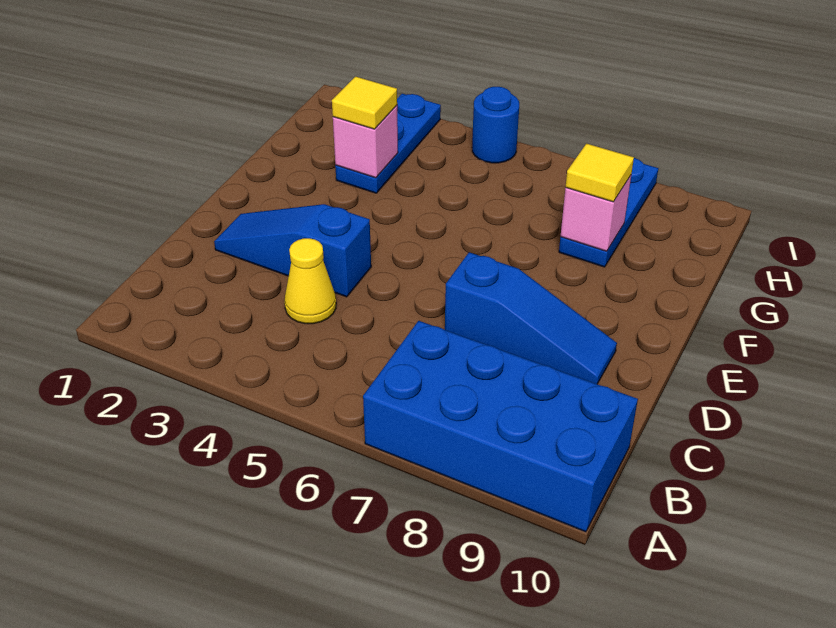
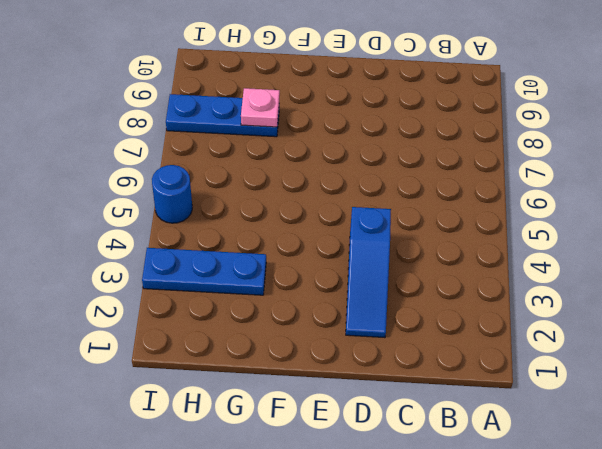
pink plate G8 level 2 -> pink brick G8 level 2
none -> blue brick A7:B10 level 1
none -> yellow cone C4 level 1

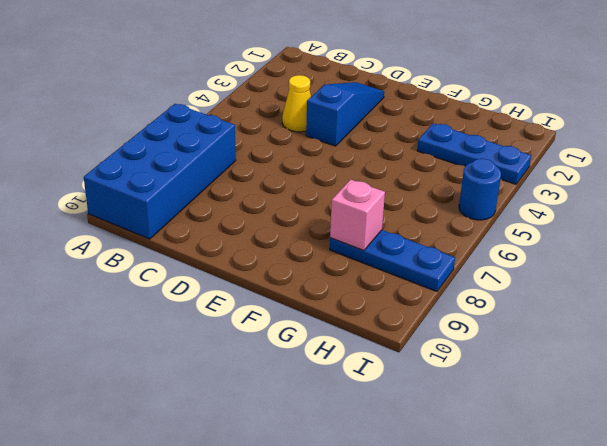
none -> blue slope D7:D9 level 1 top 7
none -> pink brick G3 level 2

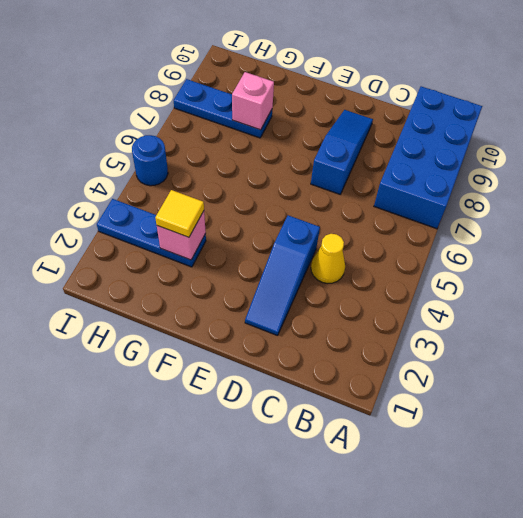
none -> yellow tile G8 level 3

